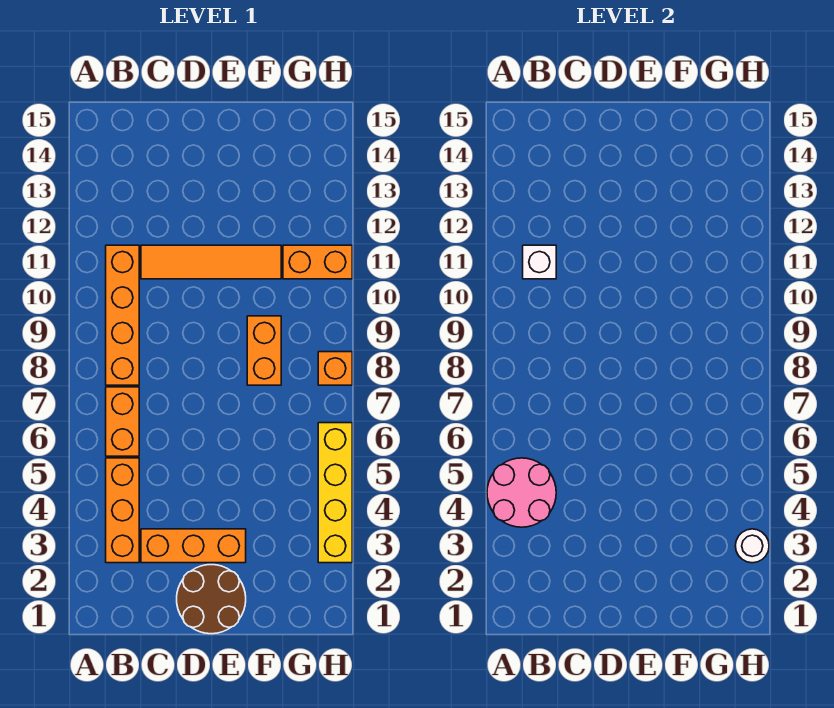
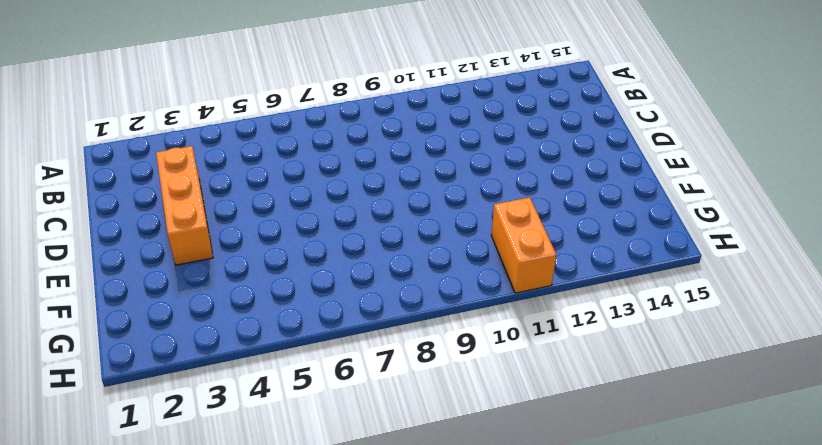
none -> orange brick B3:B5 level 1
none -> orange brick B6:B7 level 1
none -> orange brick B8:B11 level 1

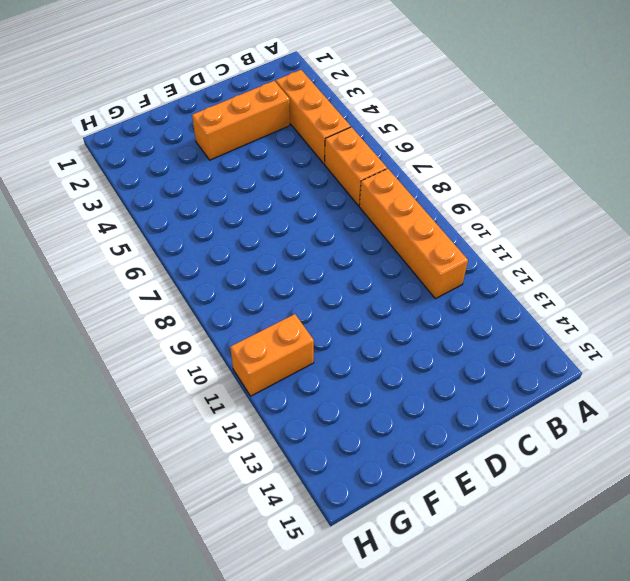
none -> orange tile C11:F11 level 1
none -> brown round brick D1:E2 level 1
none -> orange brick F8:F9 level 1

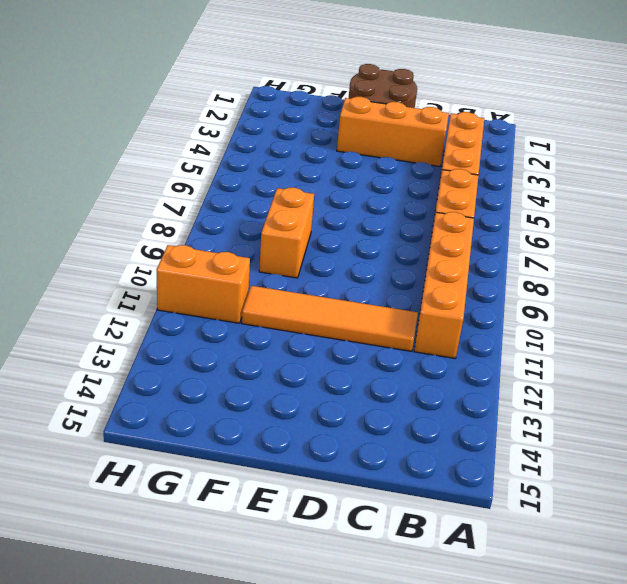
none -> yellow brick H3:H6 level 1
none -> orange brick H8 level 1
none -> pink round brick A4:B5 level 2

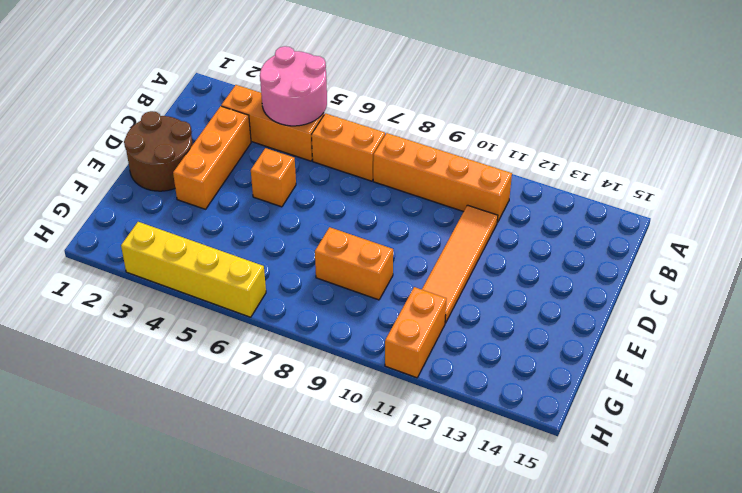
orange brick D5 level 1 -> orange brick H8 level 1
none -> white brick B11 level 2
none -> white round brick H3 level 2

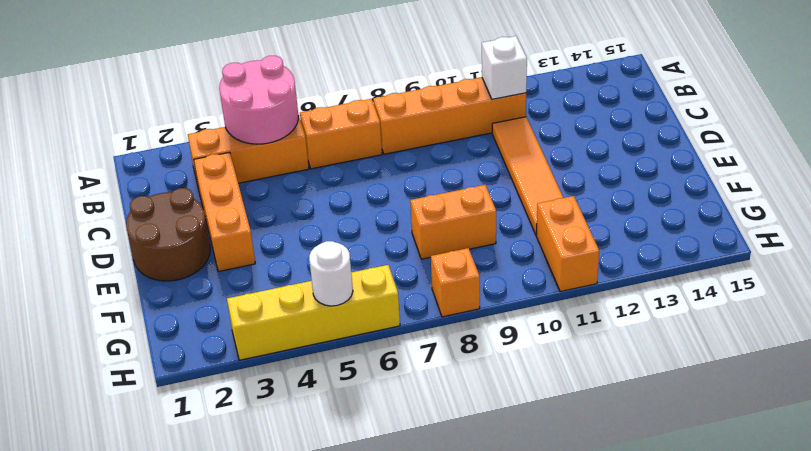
white round brick H5 level 2 -> white round brick H3 level 2

